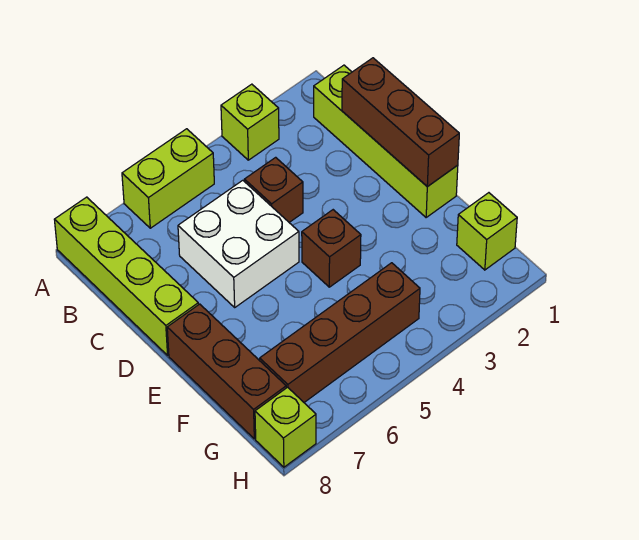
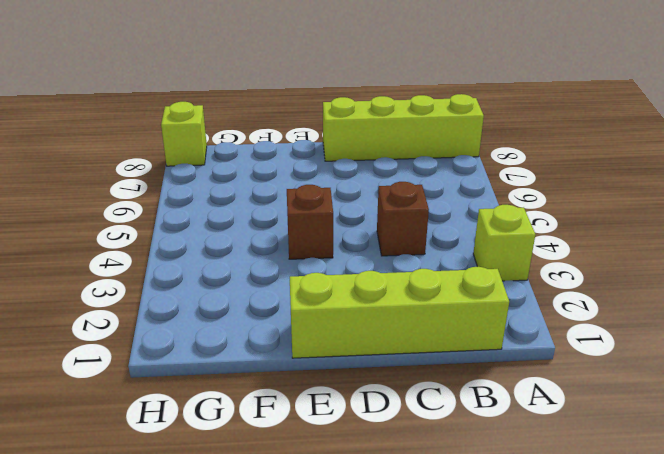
none -> lime brick A5:A6 level 1
none -> white brick C5:D6 level 1
none -> brown brick E8:G8 level 1

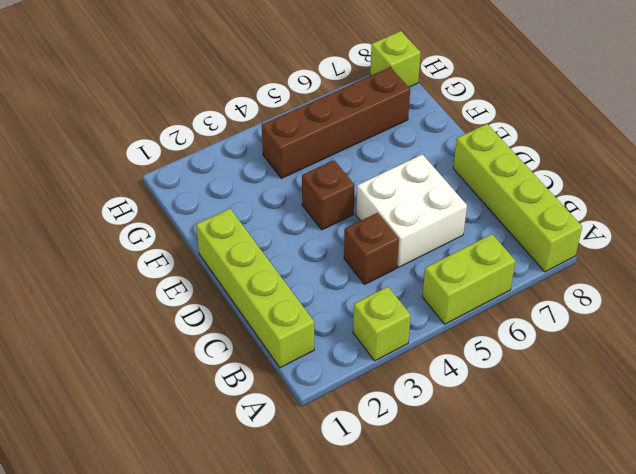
none -> brown brick E8:G8 level 1
none -> lime brick G1 level 1
none -> brown brick C1:E1 level 2

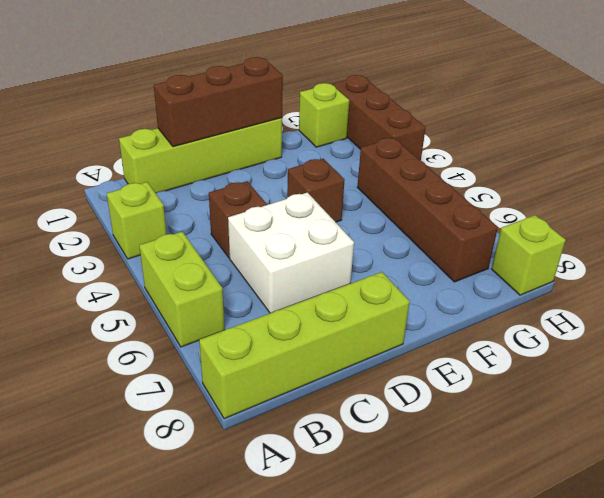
brown brick H1:H3 level 1 -> brown brick E8:G8 level 1

